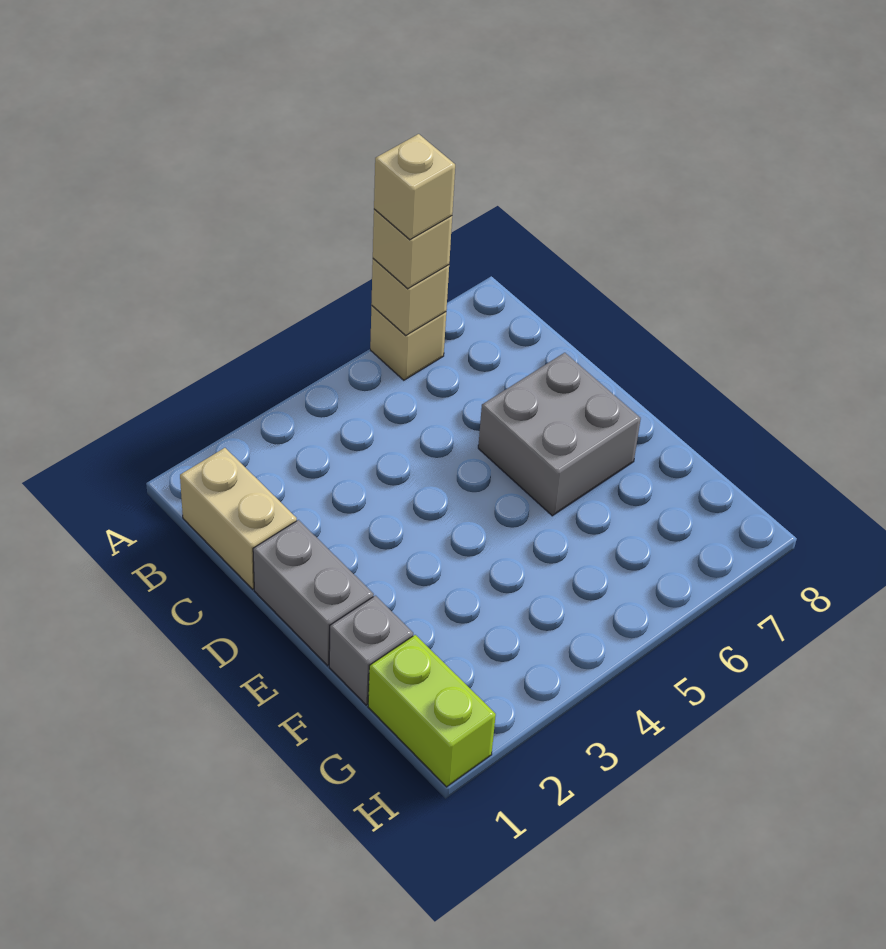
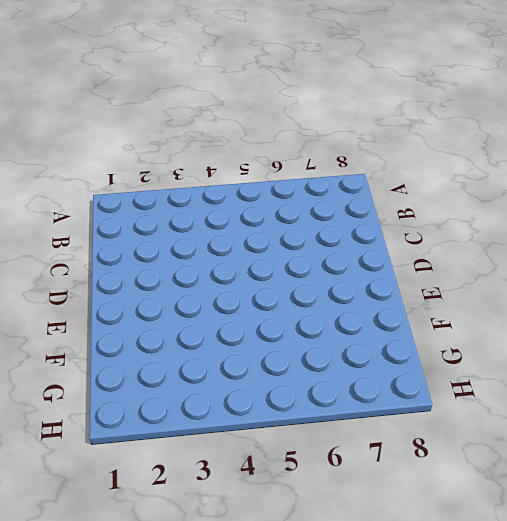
none -> tan brick A6 level 1
none -> tan brick B1:C1 level 1

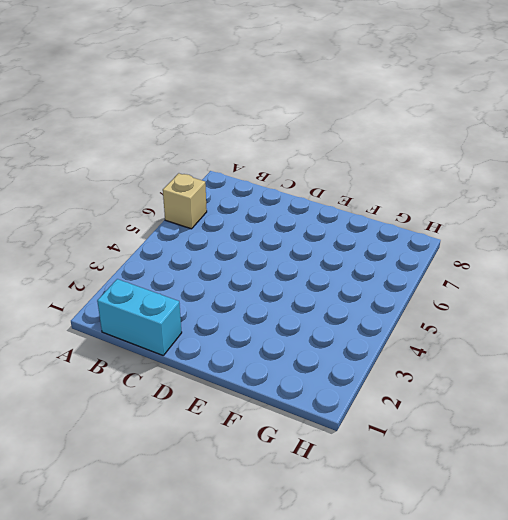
cyan brick B1:C1 level 1 -> tan brick B1:C1 level 1
none -> grey brick D1:E1 level 1
none -> grey brick D6:E7 level 1

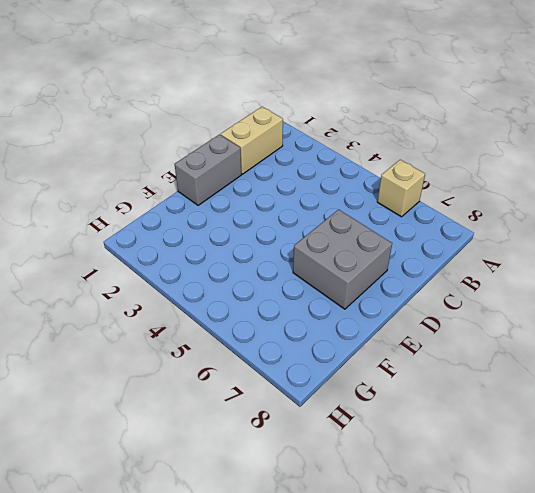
none -> grey brick F1 level 1
none -> lime brick G1:H1 level 1

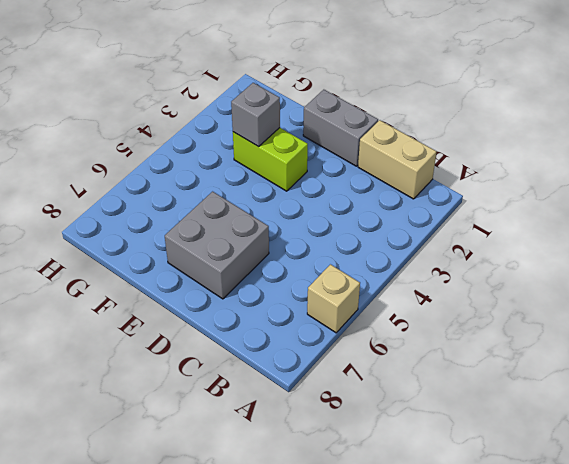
lime brick E3:F3 level 1 -> lime brick G1:H1 level 1
grey brick F3 level 2 -> grey brick F1 level 1
none -> tan brick A6 level 2
none -> tan brick A6 level 3

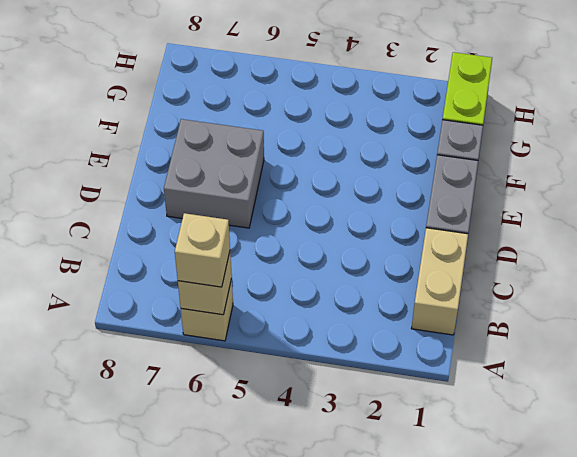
none -> tan brick A6 level 4

